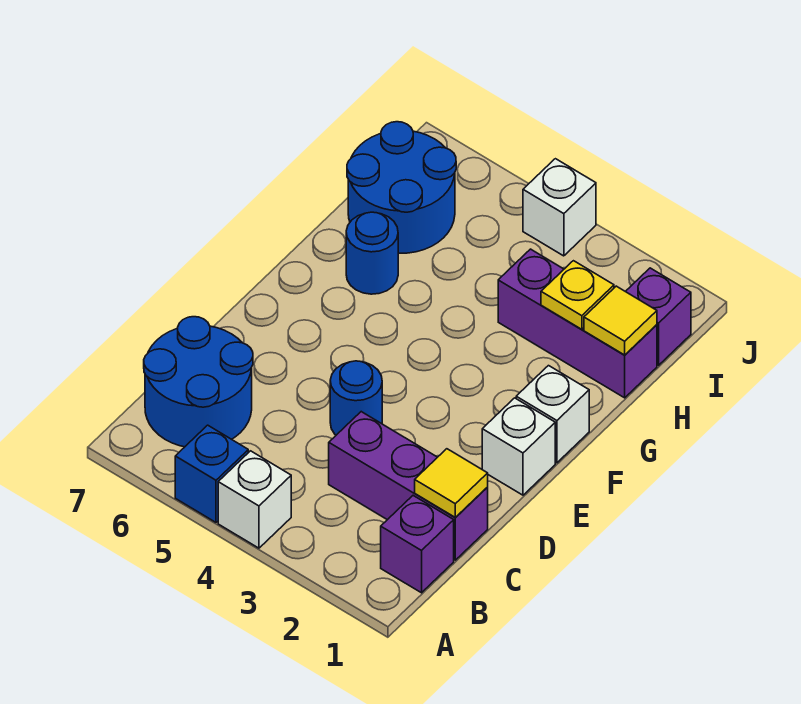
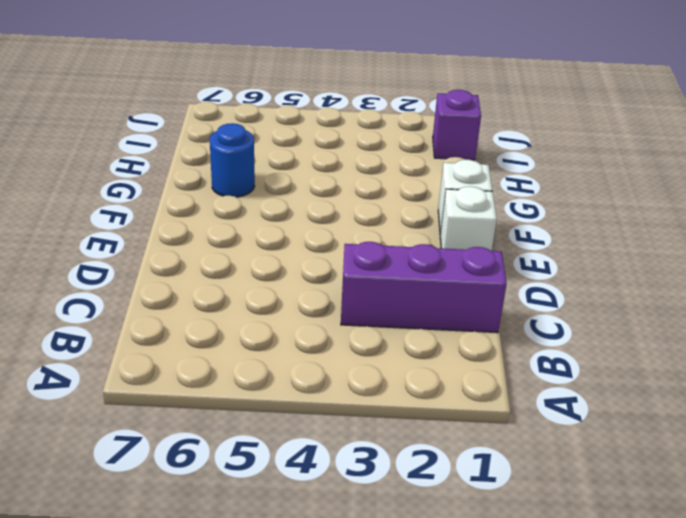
none -> white brick A4 level 1
none -> blue brick A5 level 1
none -> purple brick B1 level 1

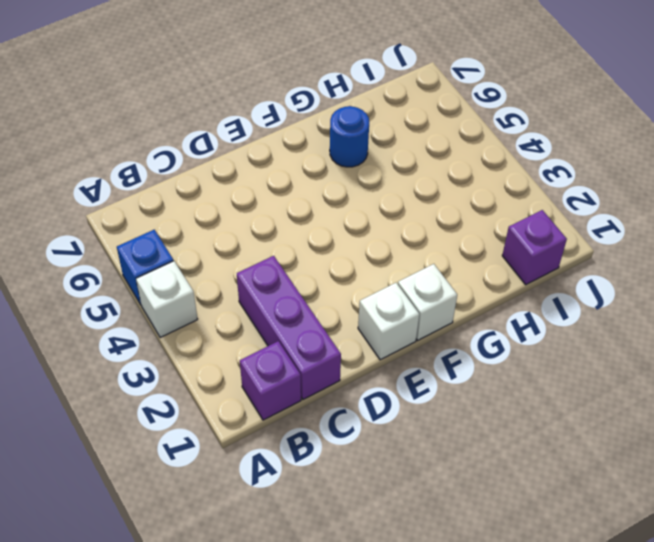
none -> blue round brick B6:C7 level 1
none -> blue round brick D4 level 1
none -> purple brick H1:H3 level 1

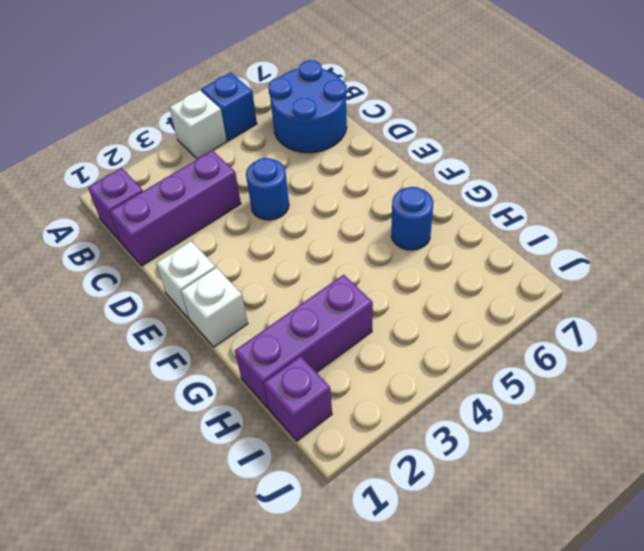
none -> blue round brick H6:I7 level 1
none -> white brick J4 level 1
none -> yellow tile C1 level 2

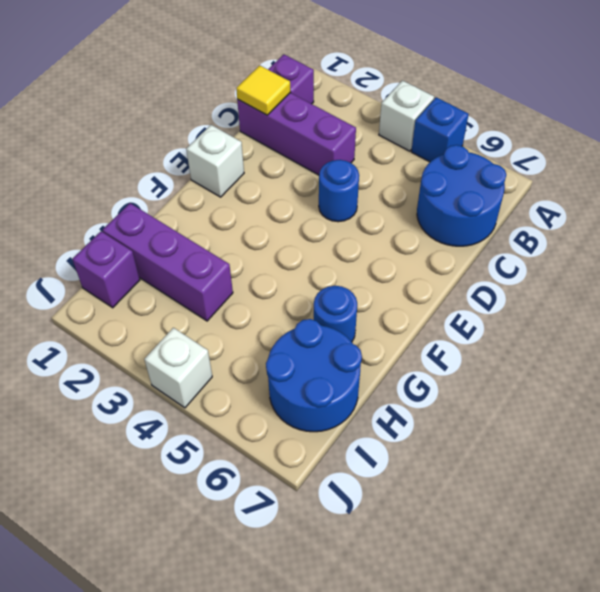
none -> white brick F1 level 1
none -> yellow tile H1 level 2
none -> yellow plate H2 level 2

